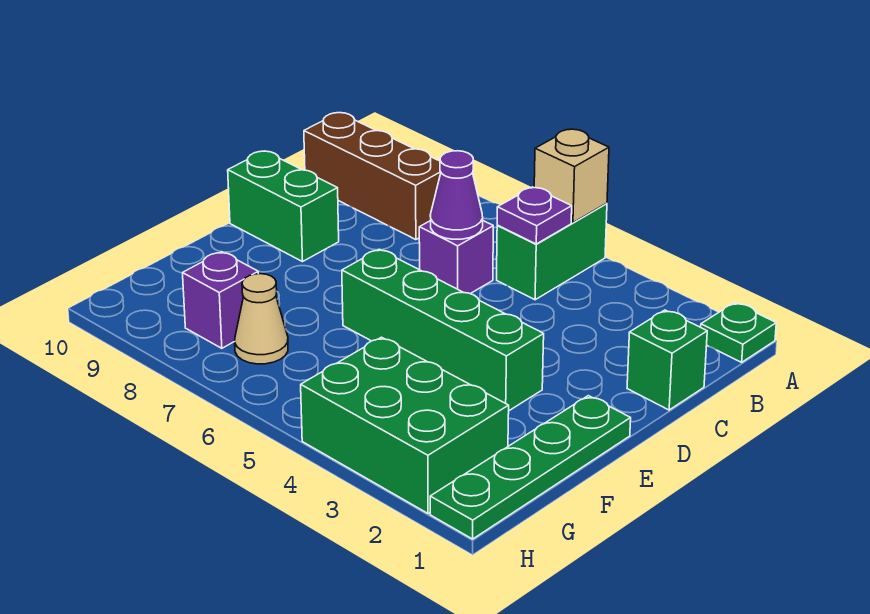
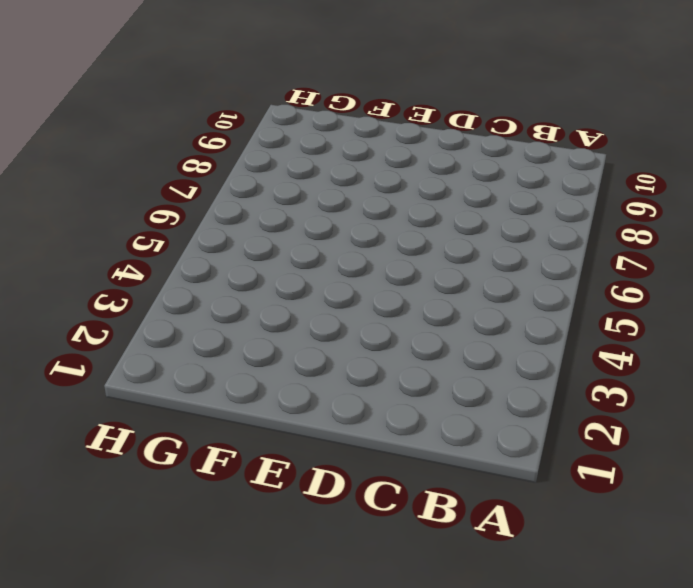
none -> green plate A1 level 1
none -> green brick A5:B5 level 1
none -> brown brick B8:B10 level 1

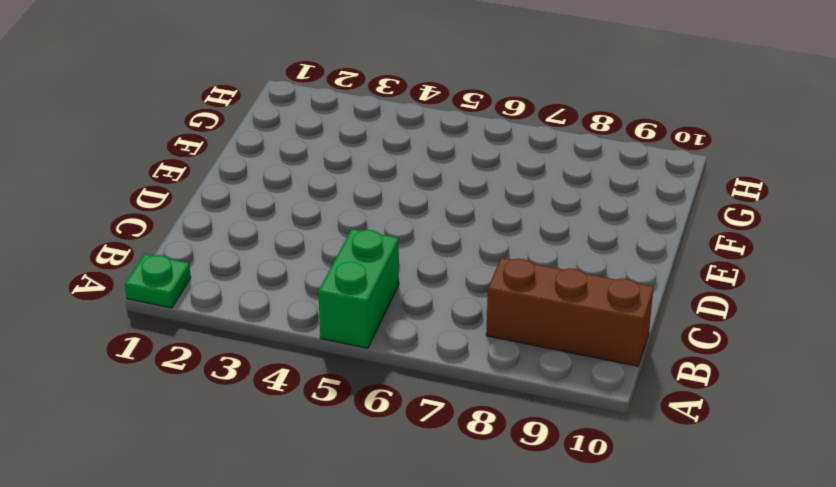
none -> green brick C1 level 1
none -> purple brick C6 level 1
none -> green brick D9:D10 level 1

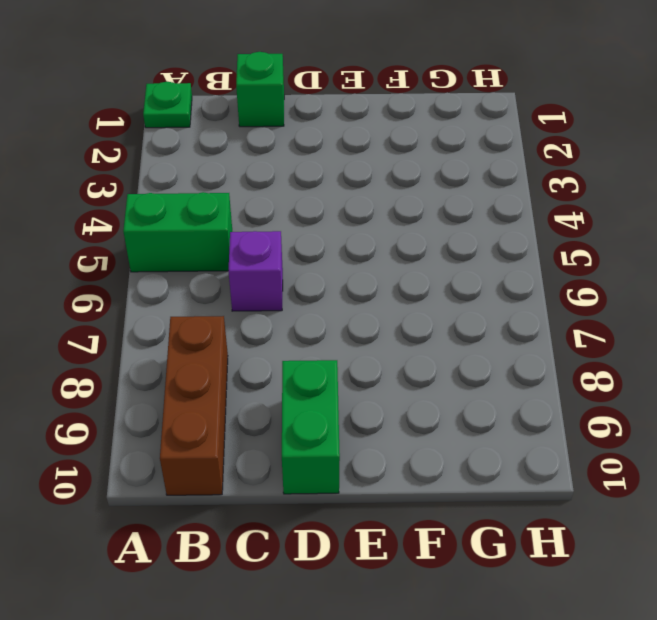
none -> green plate E1:H1 level 1
none -> green brick E3:E6 level 1
none -> green brick G2:H4 level 1

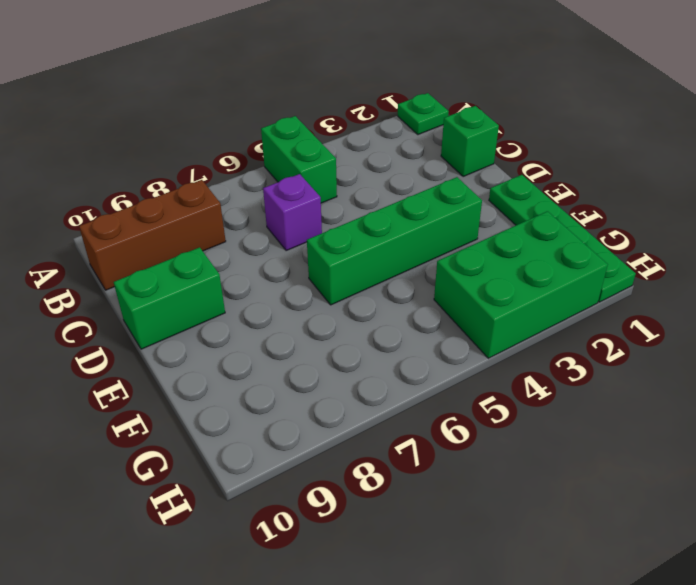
none -> tan cone G7 level 1
none -> purple brick G8 level 1
none -> tan brick A5 level 2

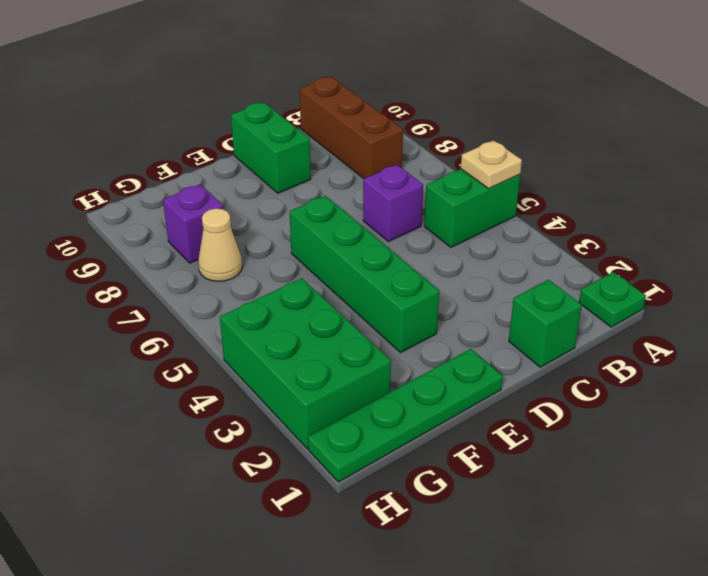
tan plate A5 level 2 -> tan brick A5 level 2
none -> purple plate B5 level 2
none -> purple cone C6 level 2

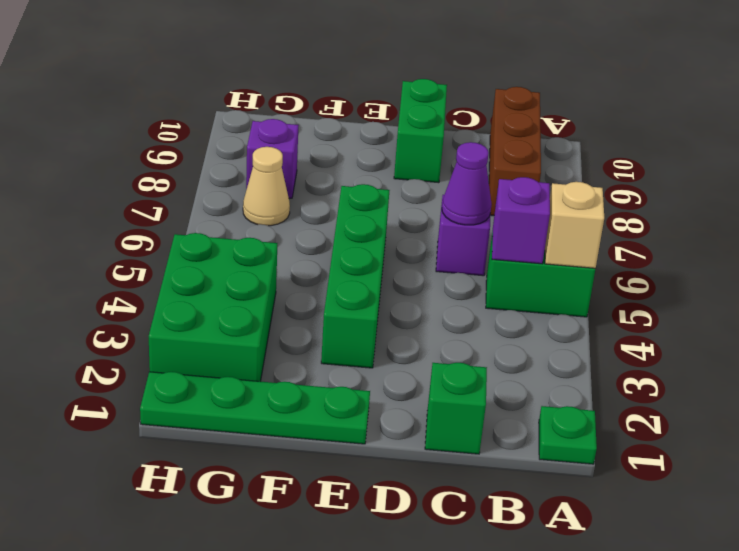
purple brick B5 level 2 -> purple plate B5 level 2

